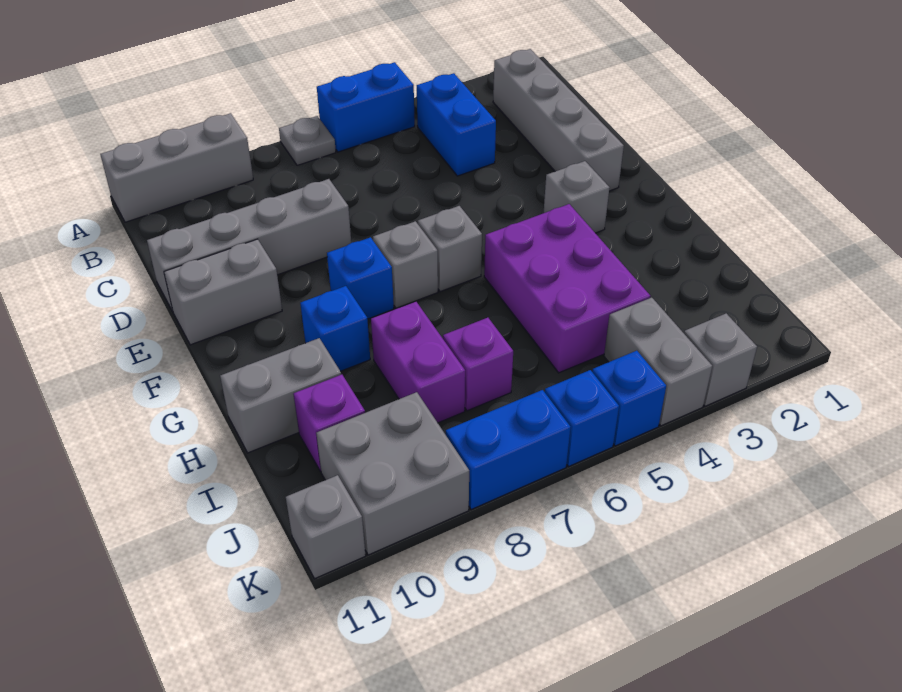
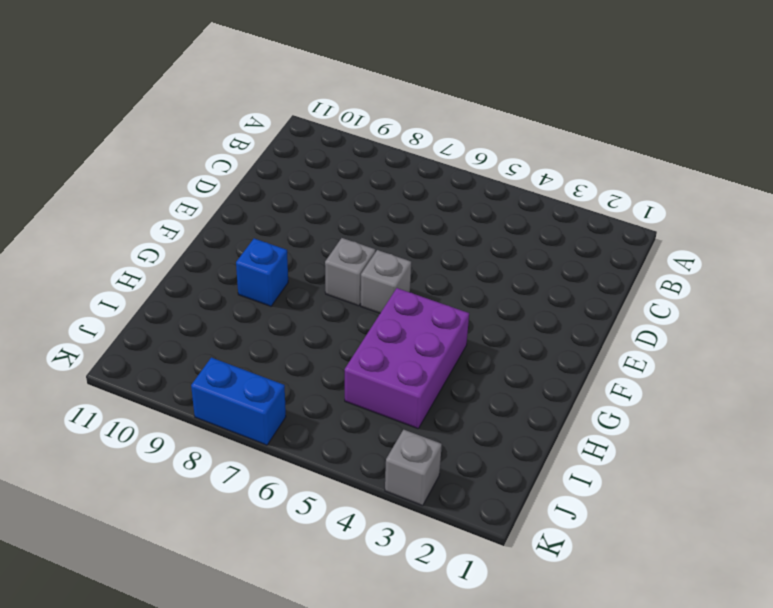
none -> blue brick A5:A6 level 1
none -> grey plate A7 level 1
none -> grey brick A9:A11 level 1

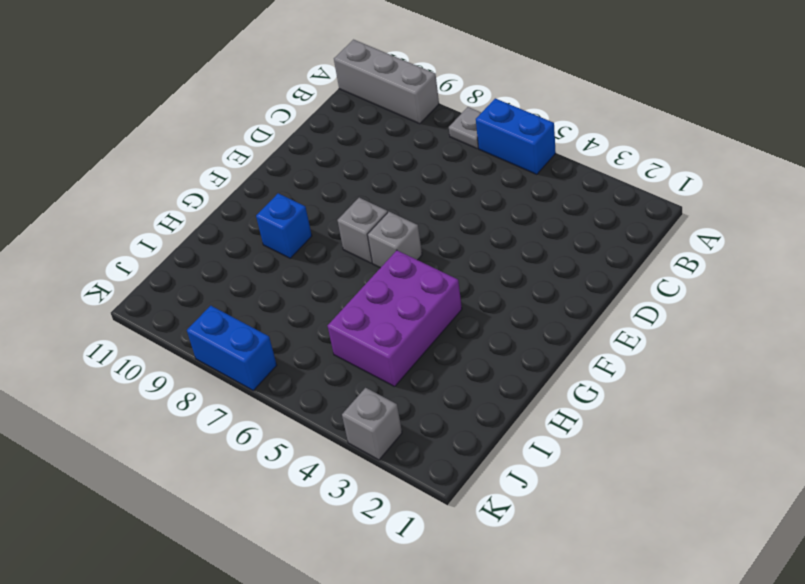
none -> grey brick B2:E2 level 1
none -> blue brick B4:C4 level 1
none -> grey brick D8:D11 level 1

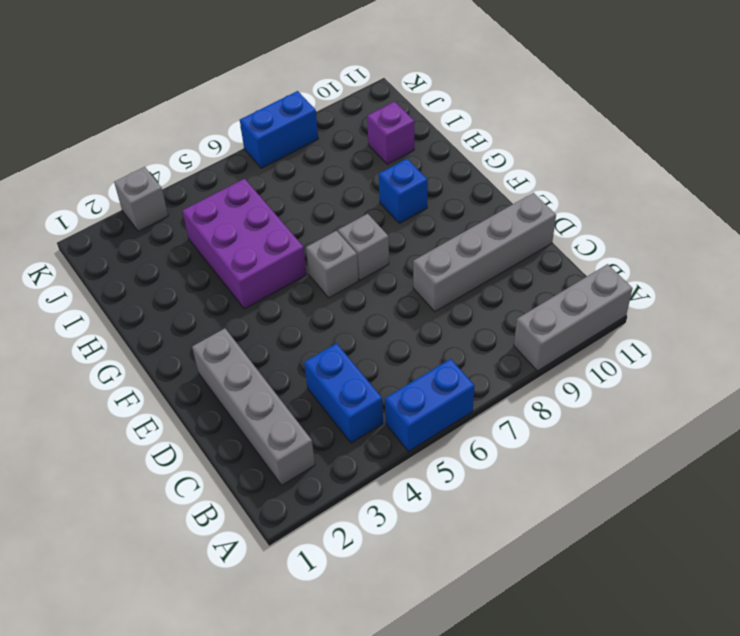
none -> grey plate A7 level 1
none -> grey brick E10:E11 level 1
none -> grey brick F3 level 1

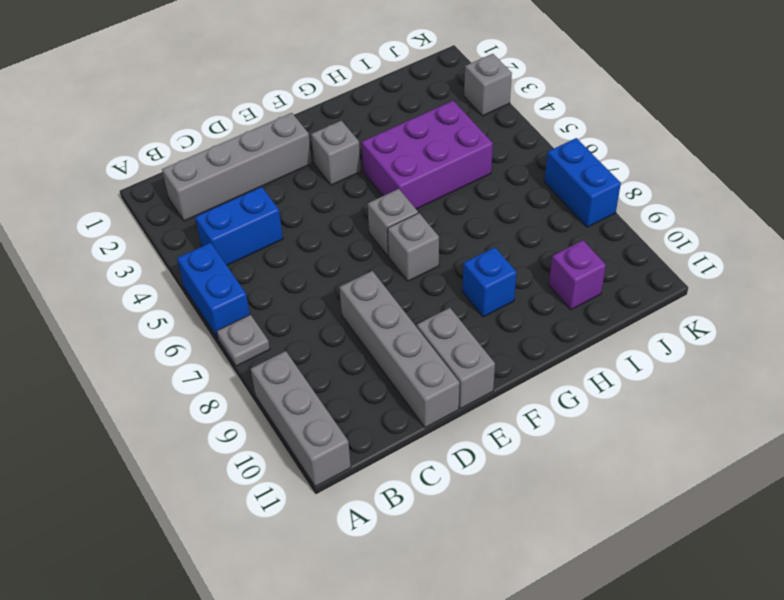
none -> blue brick F8 level 1
none -> purple brick H8:I8 level 1
none -> grey brick H10:H11 level 1

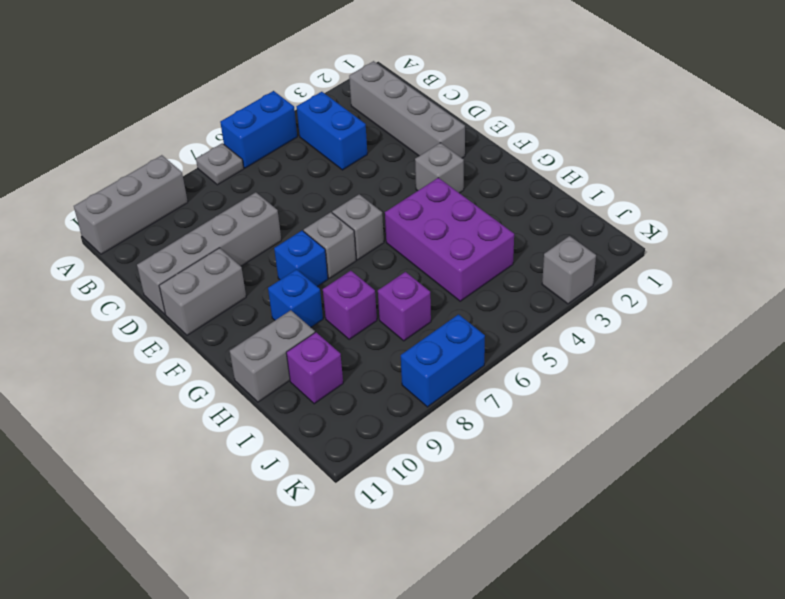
purple brick H8 level 1 -> purple brick H8:I8 level 1
none -> grey brick J4:K4 level 1
none -> grey brick J9:K10 level 1
none -> blue brick K5 level 1

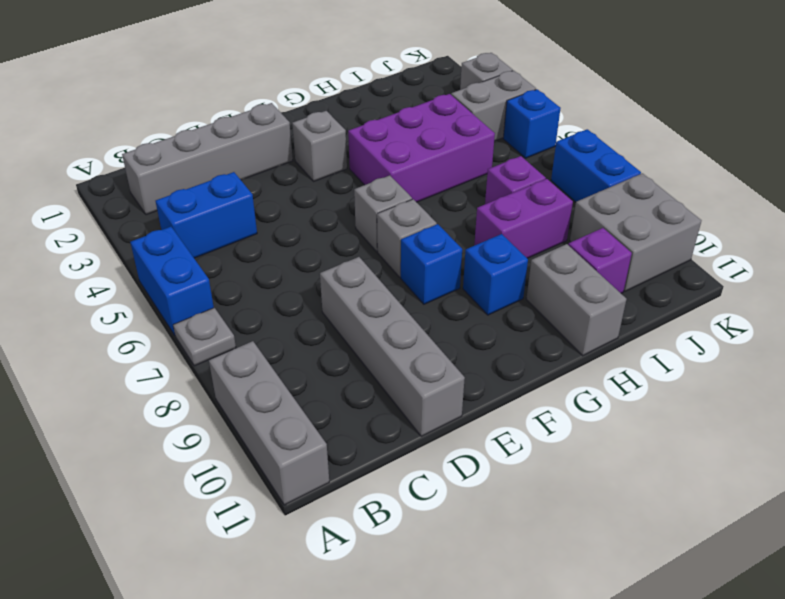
none -> grey brick E10:E11 level 1
none -> blue brick K6 level 1
none -> grey brick K11 level 1

